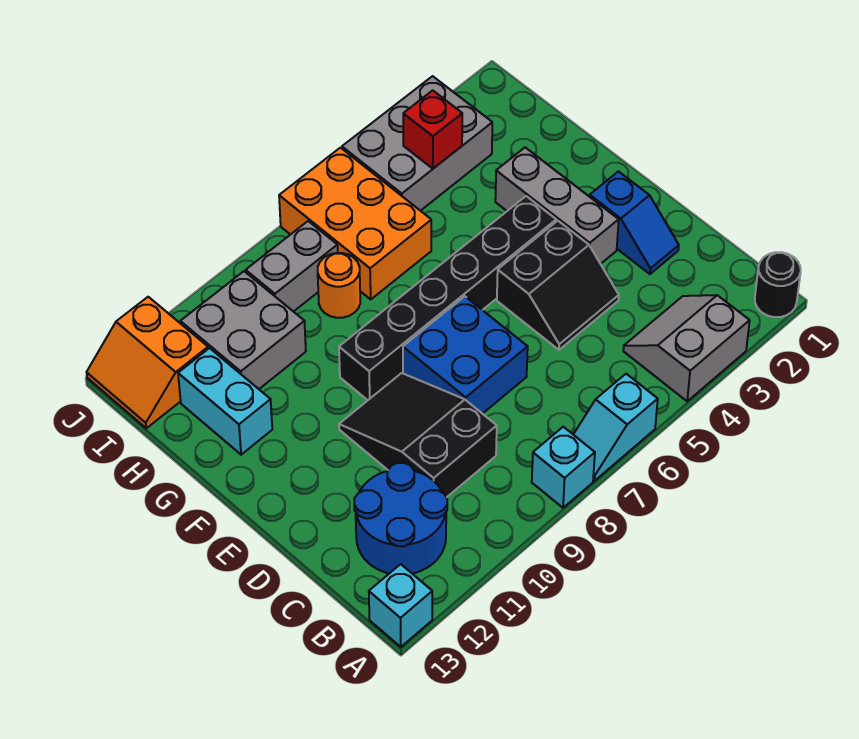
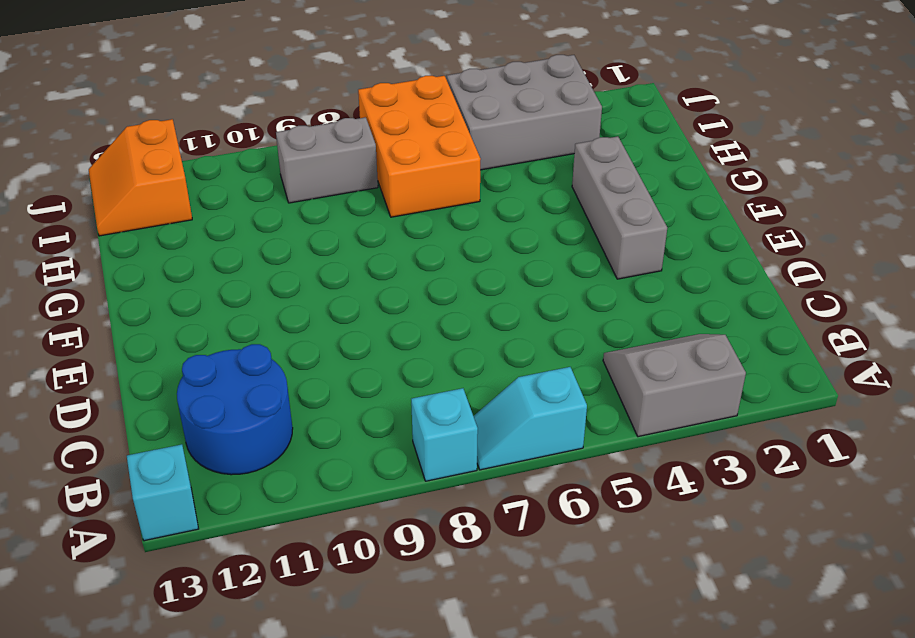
none -> black round brick A1 level 1
none -> black slope C9:E10 level 1 top C
none -> blue slope D2:E2 level 1 top E

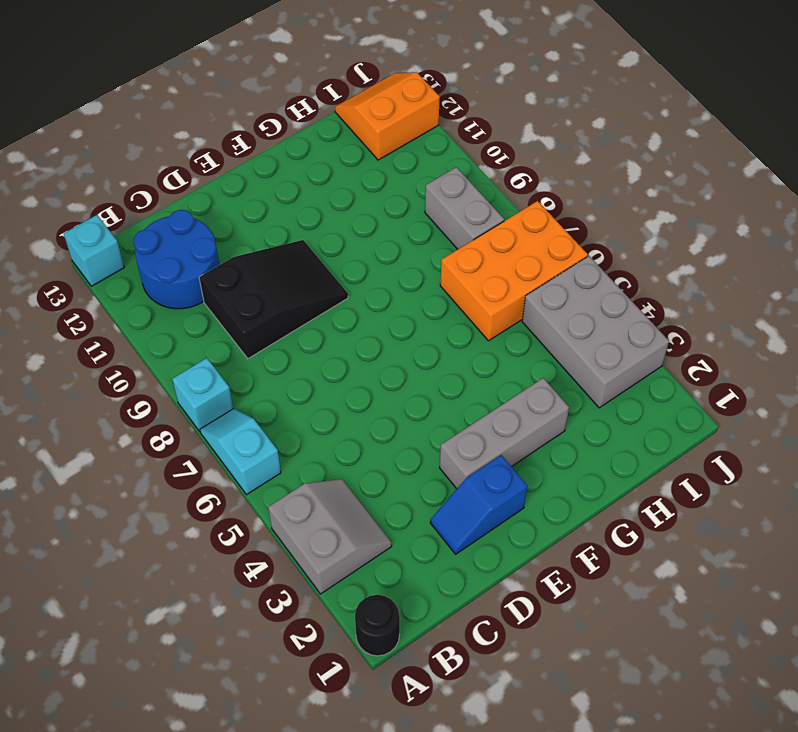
none -> black slope D4:E5 level 1 top E
none -> blue brick D7:E8 level 1
none -> black brick F4:F9 level 1

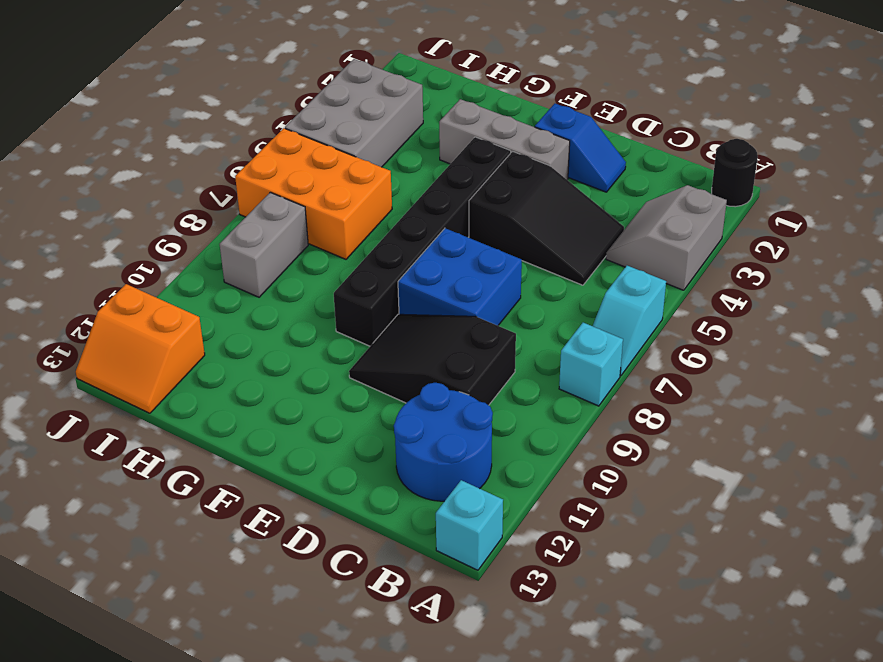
black slope C4:E5 level 1 top E -> black slope D4:E5 level 1 top E
none -> cyan brick G12:H12 level 1
none -> orange round brick H8 level 1
none -> grey brick H10:I11 level 1

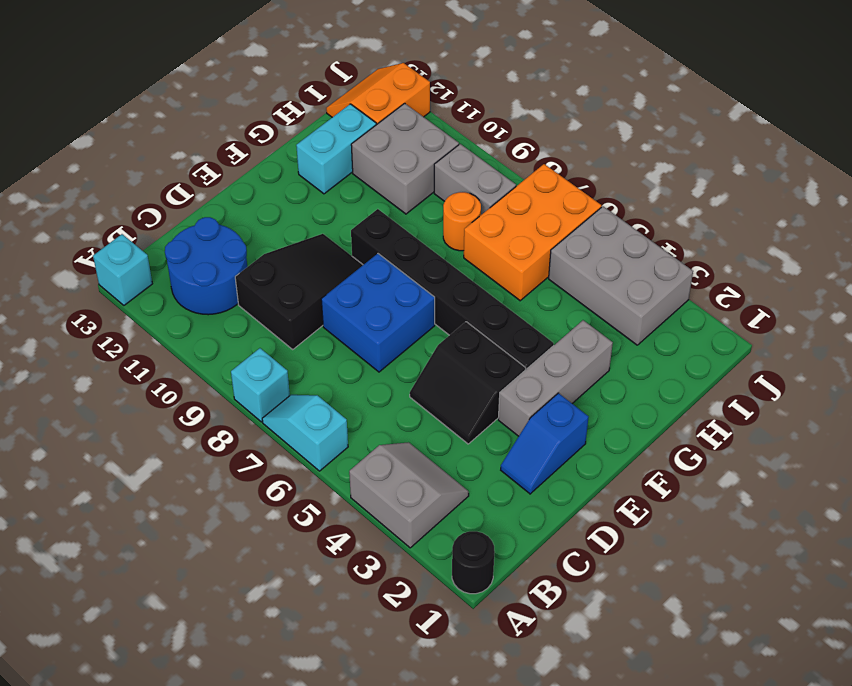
none -> red brick I4 level 2

